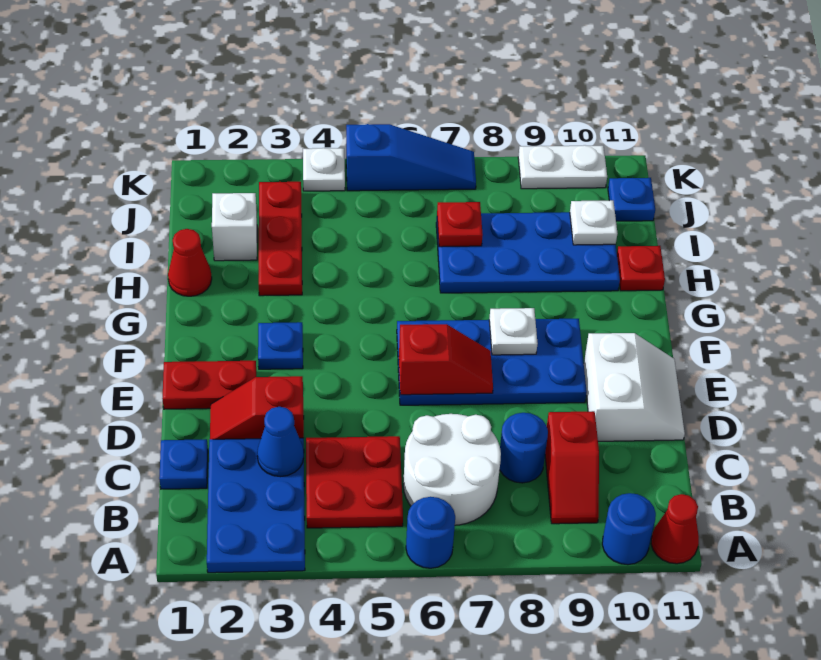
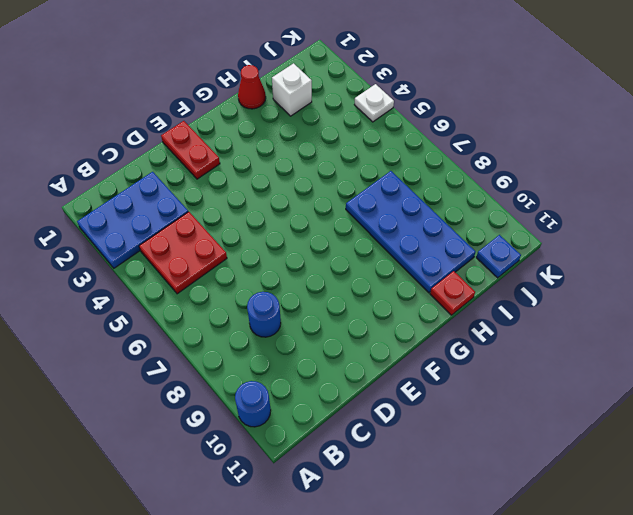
none -> blue round brick A6 level 1
none -> red cone A11 level 1
none -> white round brick B6:C7 level 1

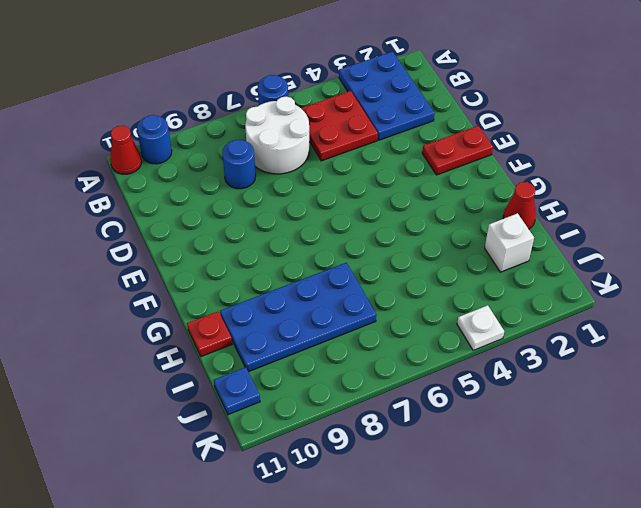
none -> red slope B9:C9 level 1 top C
none -> blue plate C1 level 1
none -> red slope D2:D3 level 1 top 3

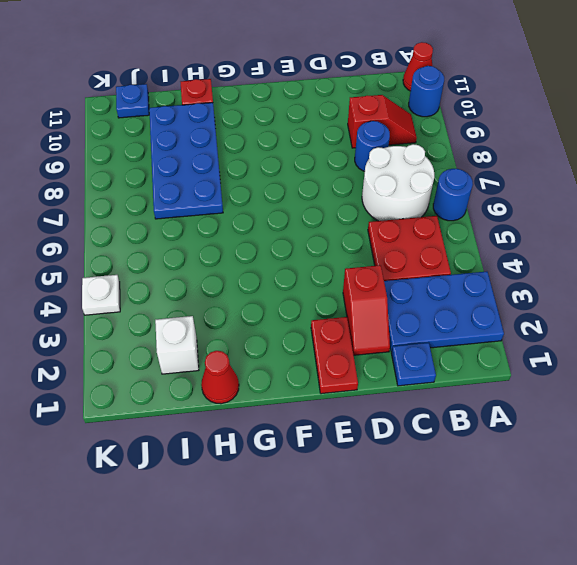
none -> white slope D10:E11 level 1 top 10
none -> blue plate E6:F9 level 1
none -> blue plate F3 level 1

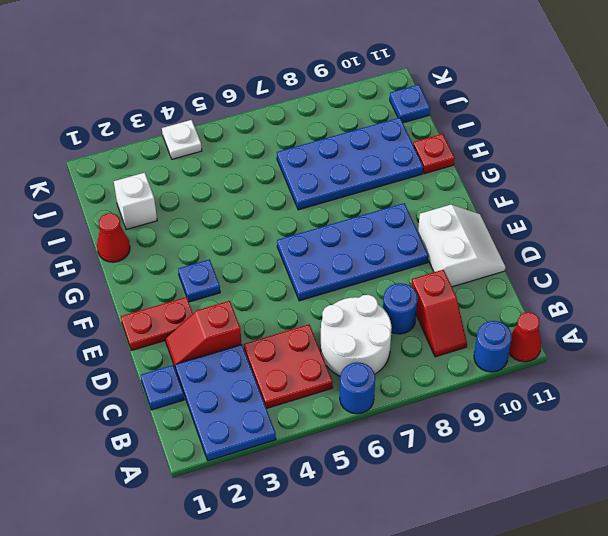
none -> red plate H3:J3 level 1
none -> blue slope K5:K7 level 1 top 5
none -> white plate K9:K10 level 1

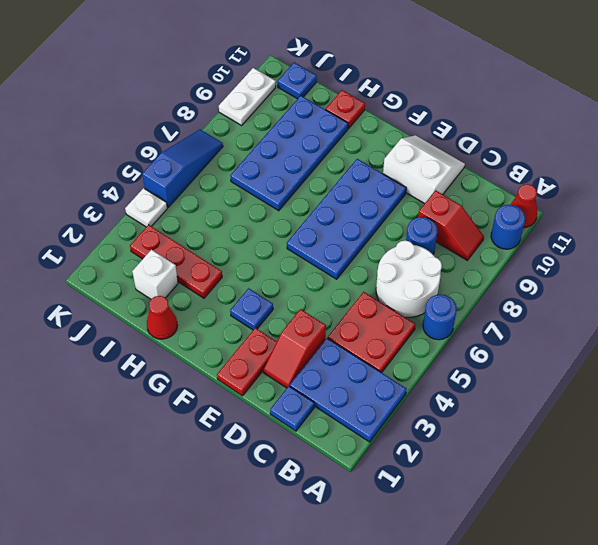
none -> blue cone C3 level 2
none -> red slope E6:E7 level 2 top 6
none -> white plate F8 level 2

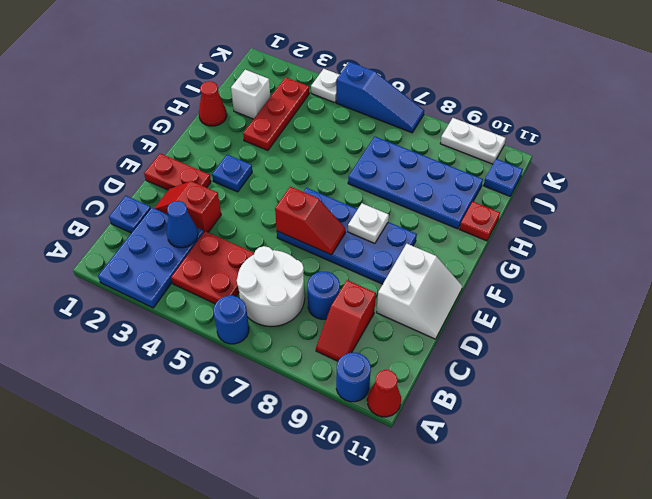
none -> red plate I7 level 2
none -> white plate I10 level 2

